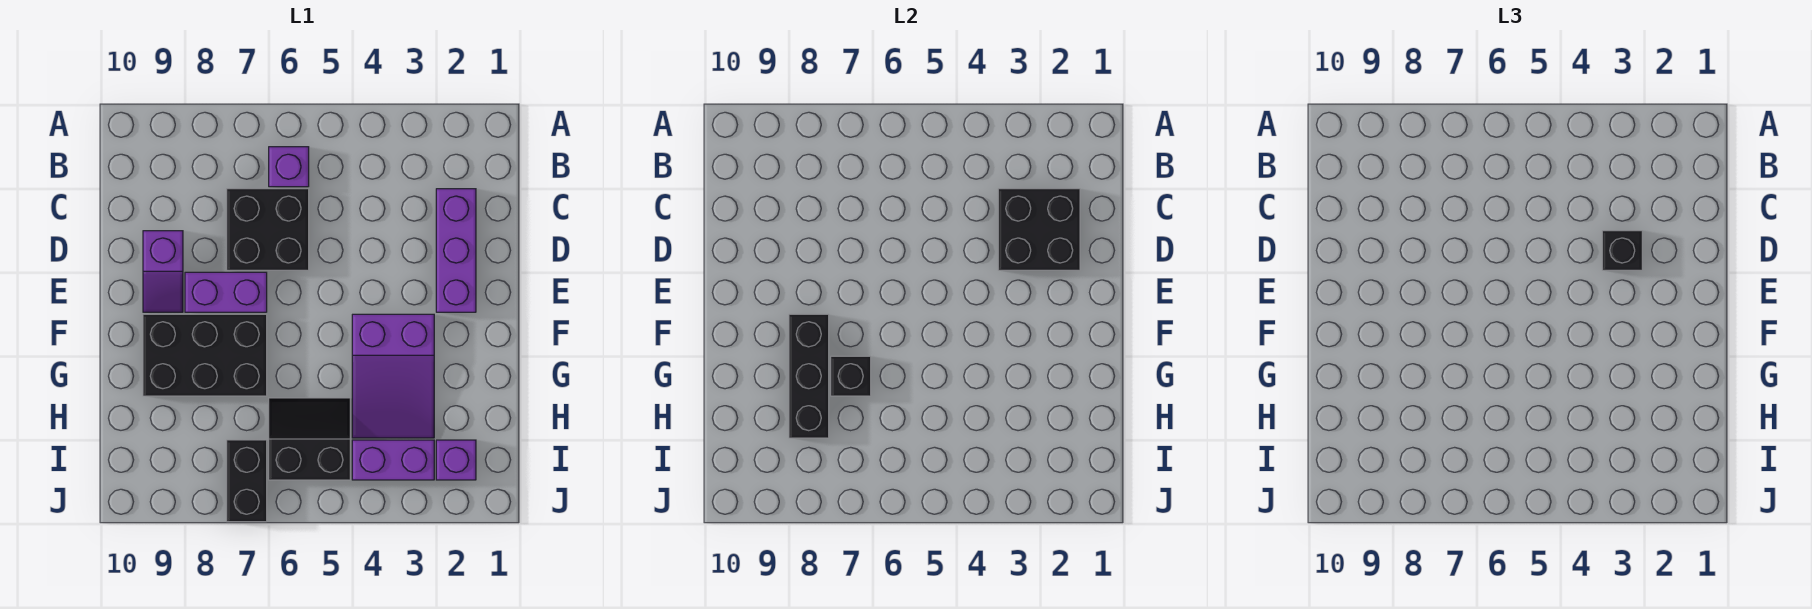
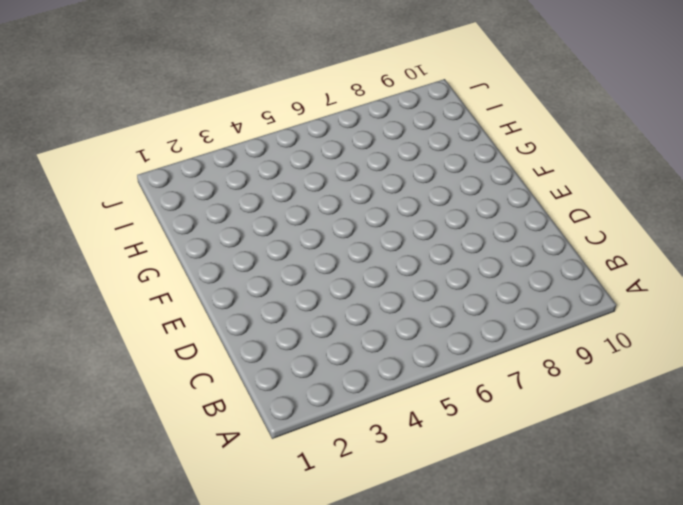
none -> purple brick B6 level 1
none -> purple brick C2:E2 level 1
none -> black brick C6:D7 level 1

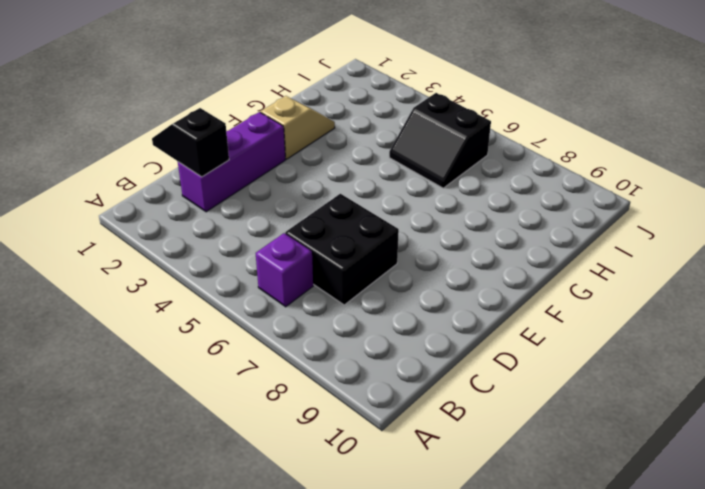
black slope C1:C2 level 2 top 2 -> black brick C2:D3 level 2
tan slope F2:G2 level 1 top F -> none
none -> purple slope D9:E9 level 1 top D
none -> purple brick E7:E8 level 1
none -> purple slope F3:H4 level 1 top F

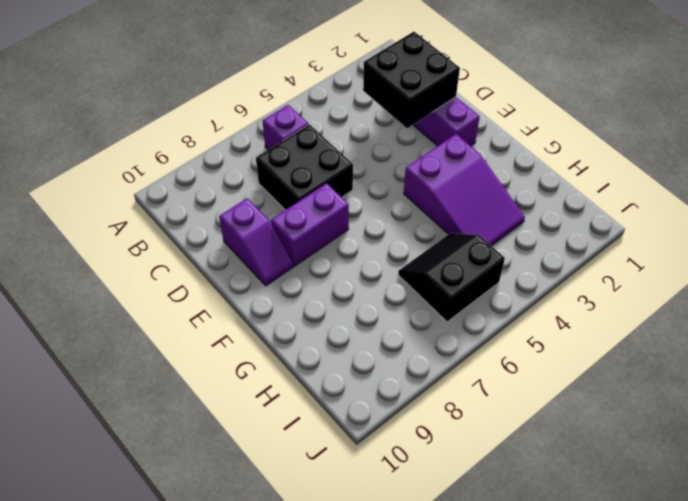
none -> black brick F7:G9 level 1
none -> purple brick I2 level 1
none -> purple brick I3:I4 level 1

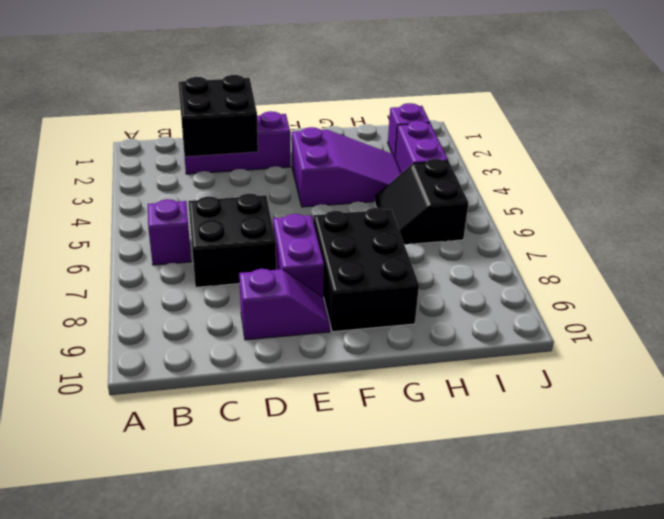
none -> black brick I7:J7 level 1
none -> black brick F8:H8 level 2
none -> black brick G7 level 2

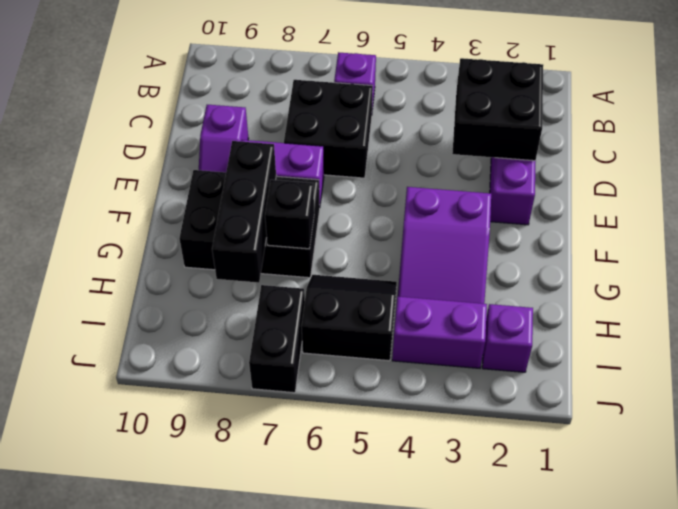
none -> black brick D3 level 3

